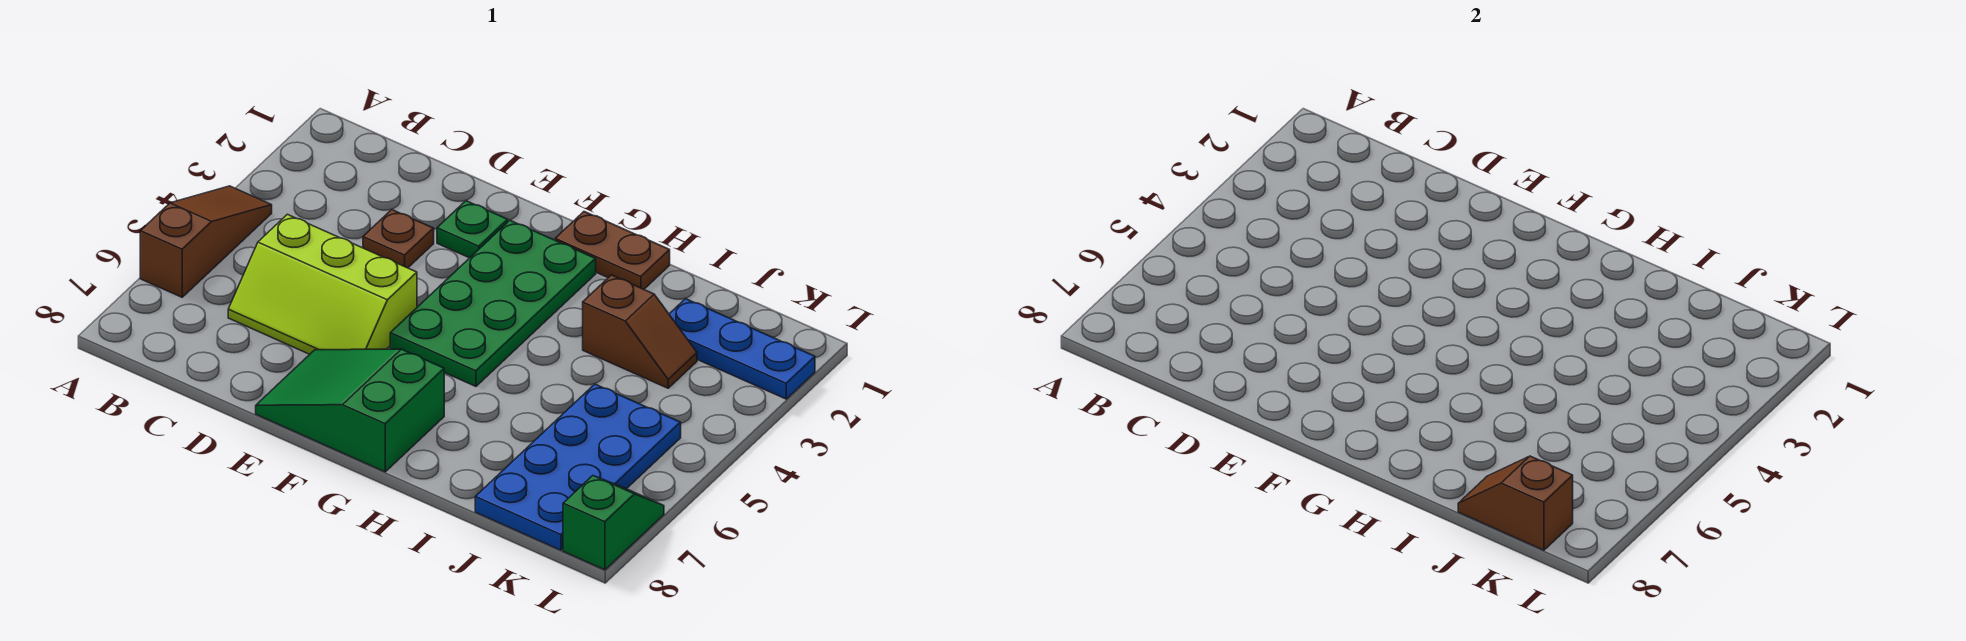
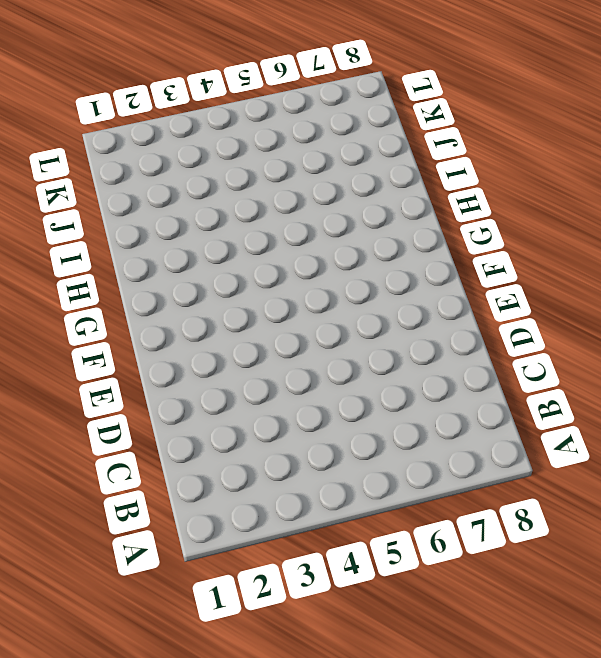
none -> brown slope A4:A6 level 1 top 6
none -> lime slope C5:E6 level 1 top 5
none -> brown plate D3 level 1

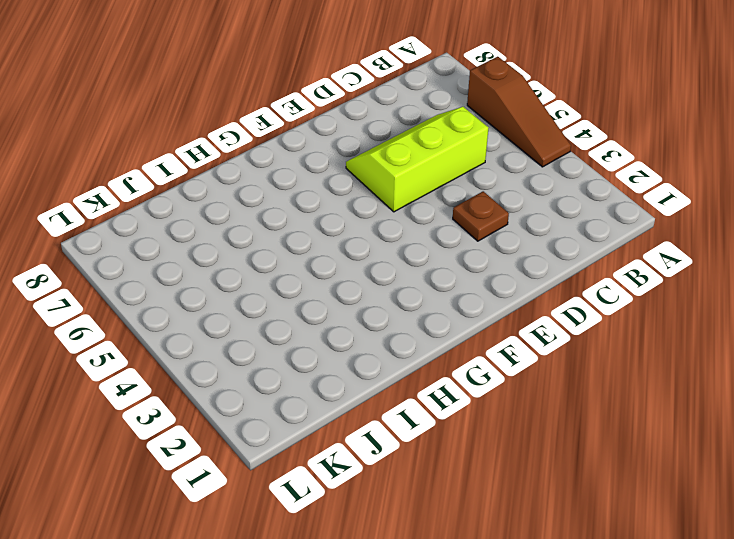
none -> green plate E2 level 1
none -> green slope E7:G8 level 1 top G
none -> green plate F2:G5 level 1

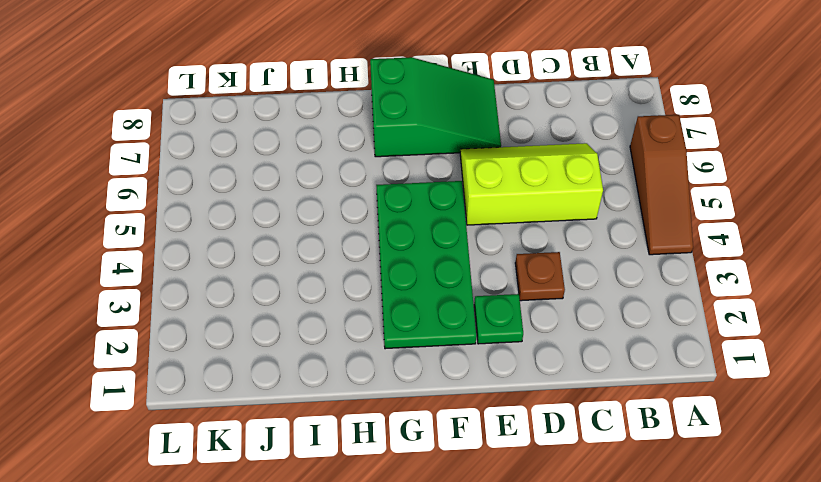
none -> brown plate G1:H1 level 1
none -> brown slope I3:J3 level 1 top I
none -> blue plate J2:L2 level 1

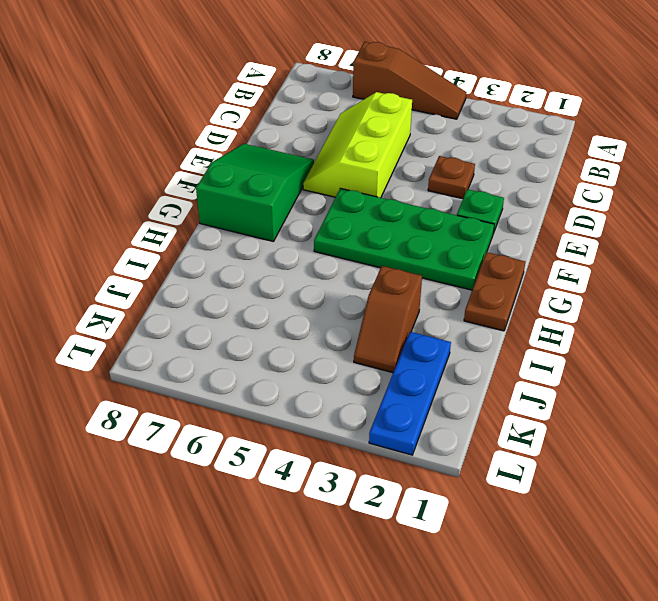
none -> blue plate J5:K8 level 1
none -> green slope L7:L8 level 1 top 8
none -> brown slope J8:K8 level 2 top K

